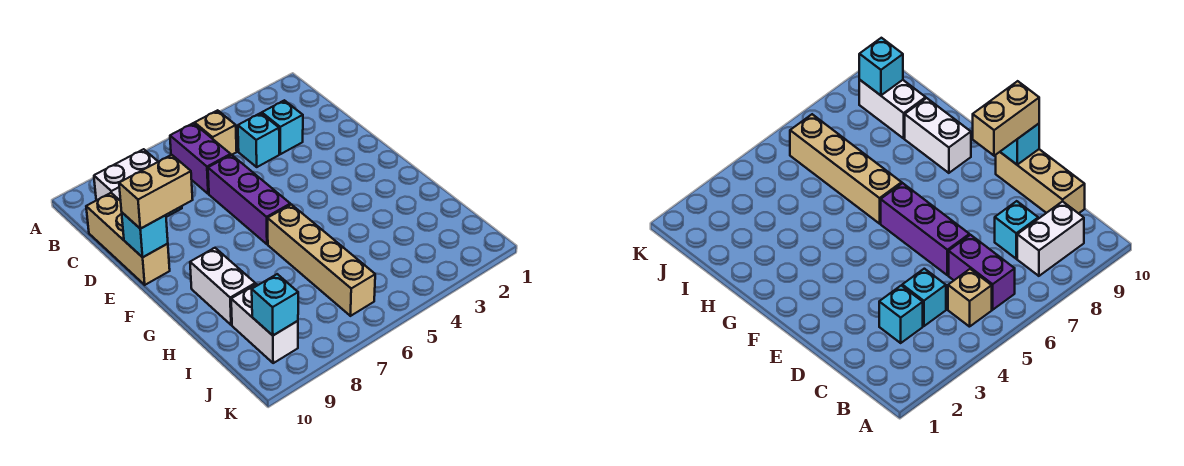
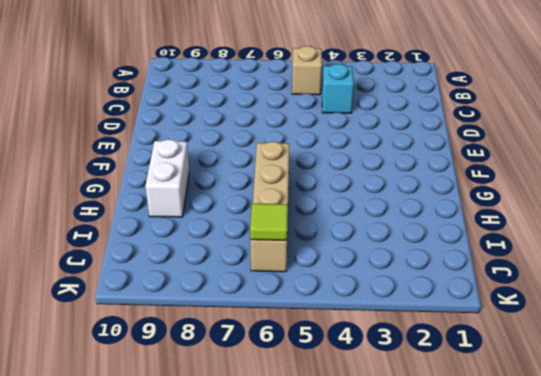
lime tile J6 level 2 -> none
none -> purple brick B6:C6 level 1
none -> white brick B8:B9 level 1
none -> cyan brick C3 level 1

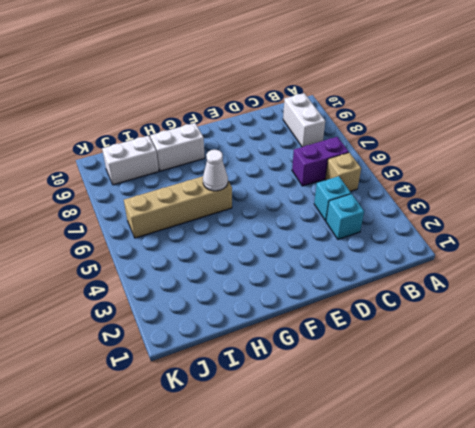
white cone G6 level 2 -> none
none -> cyan brick C8 level 1
none -> tan brick C10:E10 level 1
none -> purple brick D6:F6 level 1

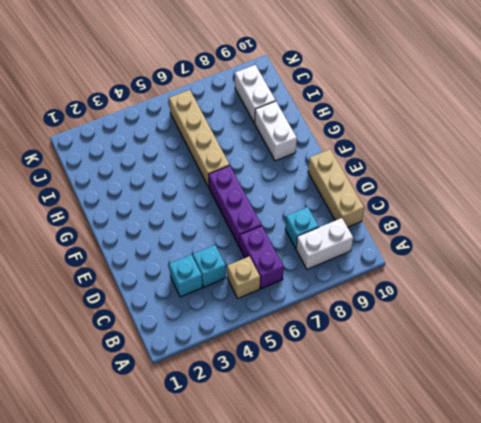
none -> cyan brick E10 level 2
none -> cyan brick J9 level 2
none -> tan brick E9:E10 level 3

